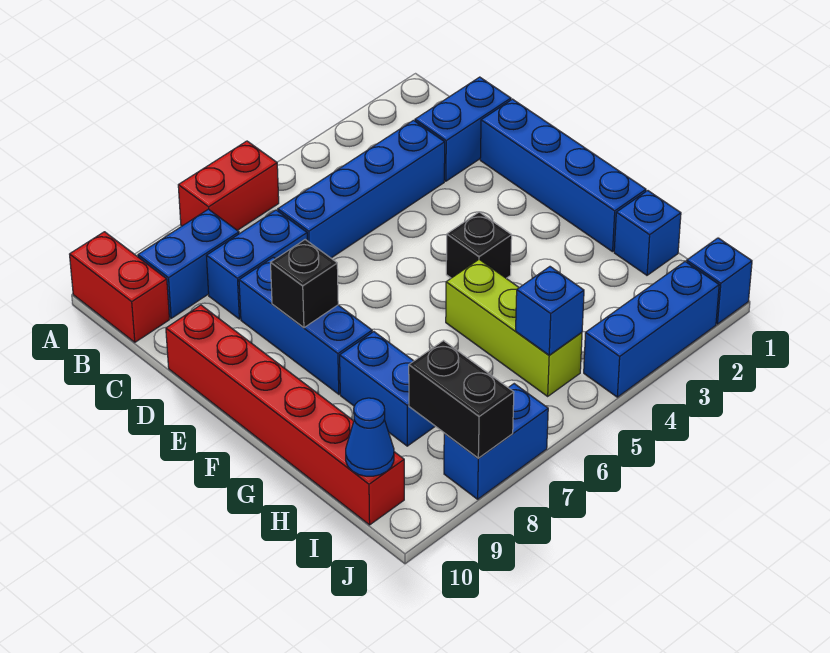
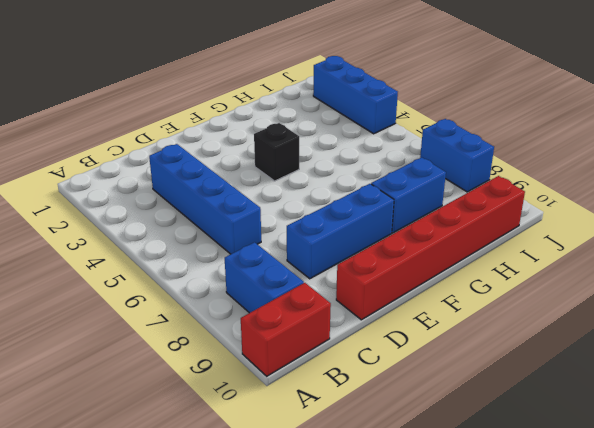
none -> red brick A6:A7 level 1
none -> blue brick C1:C2 level 1
none -> blue brick C7:C8 level 1

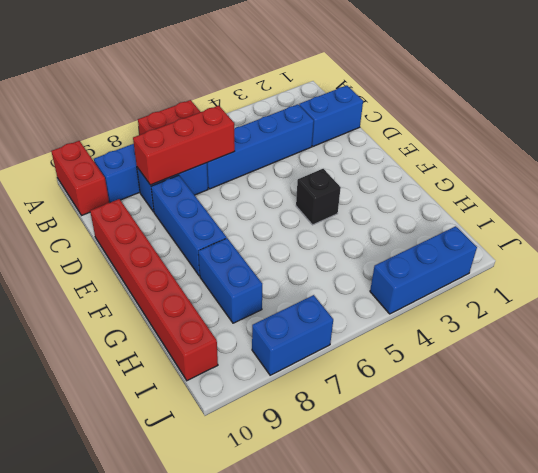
red brick C6:C8 level 2 -> none
none -> blue brick D1:G1 level 1
none -> lime brick G5:I5 level 1
none -> blue brick H1 level 1

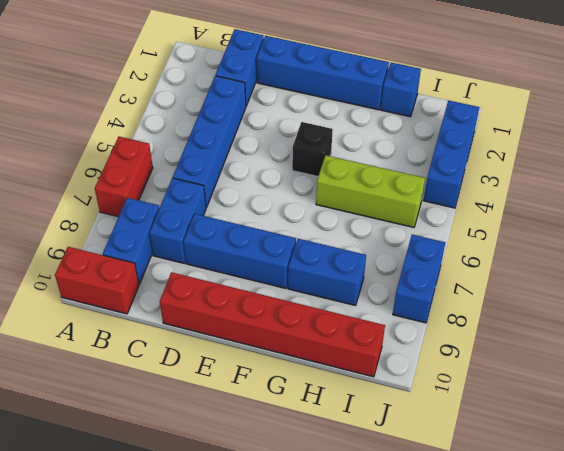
none -> blue brick J1 level 1
none -> black brick E8 level 2
none -> blue brick I5 level 2

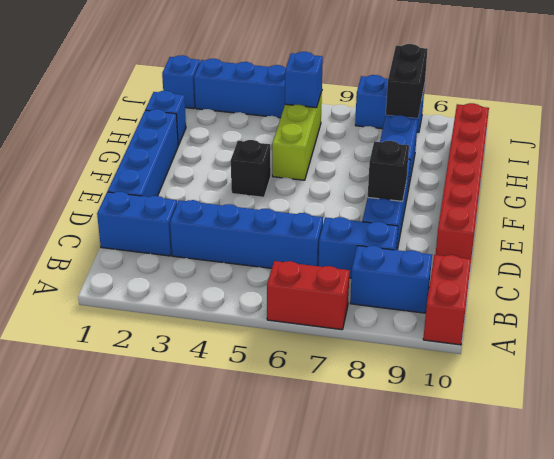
none -> blue cone I10 level 2

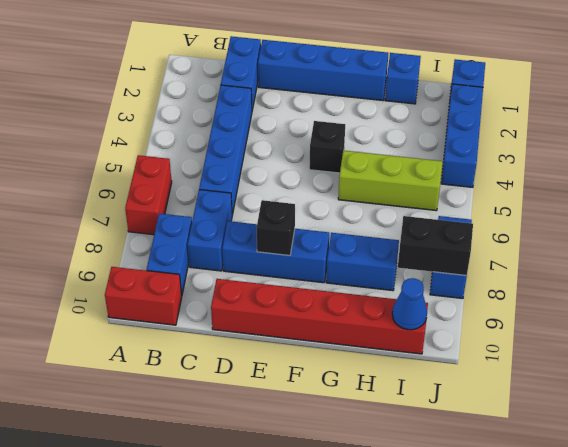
none -> blue brick I5 level 2

